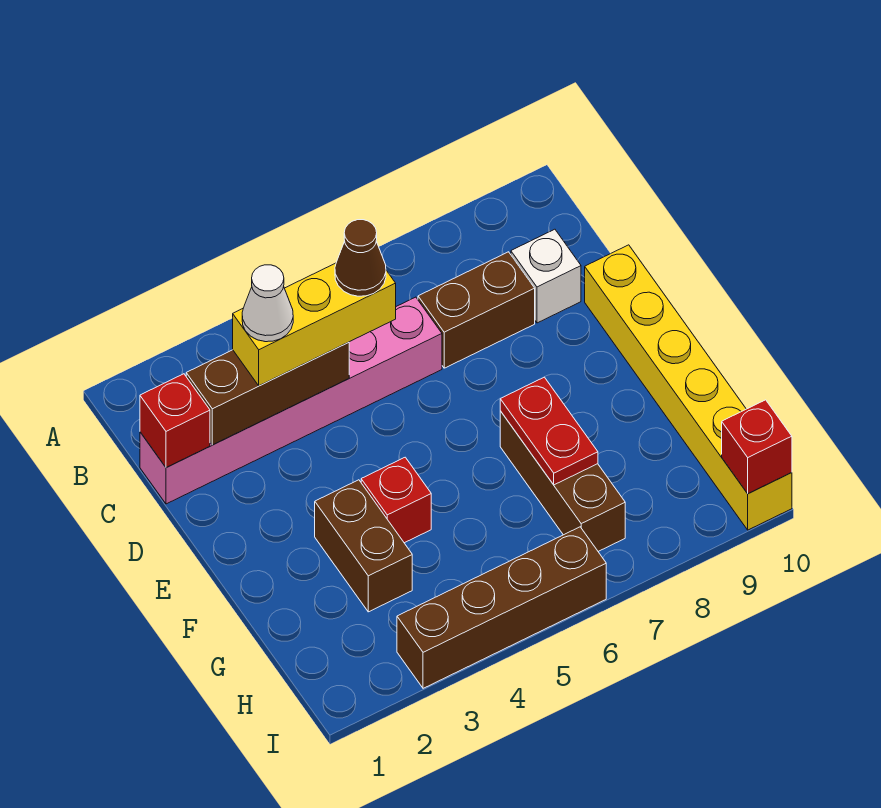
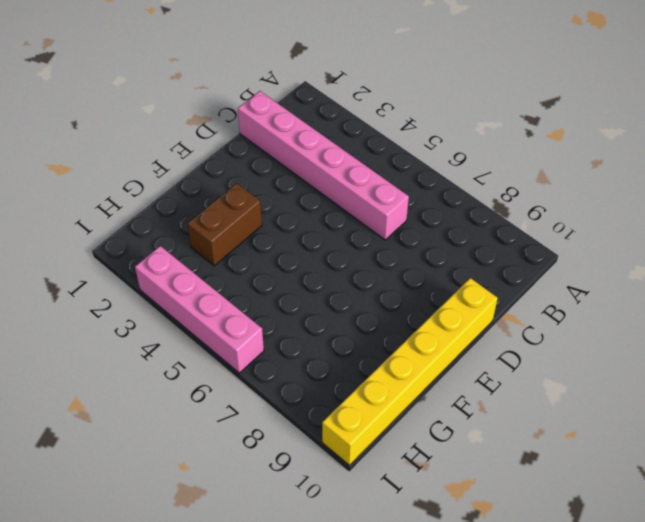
pink brick I3:I6 level 1 -> brown brick I3:I6 level 1
none -> brown brick C7:C8 level 1
none -> white brick C9 level 1
none -> red brick F4 level 1

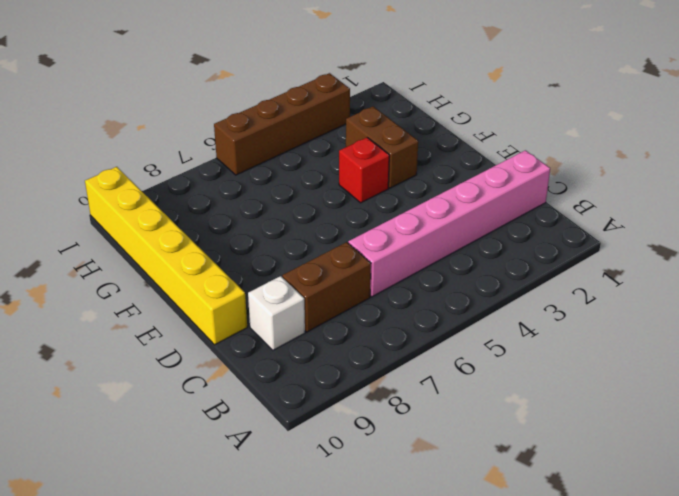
none -> brown brick F7:H7 level 1
none -> red brick C1 level 2
none -> brown brick C2:C4 level 2

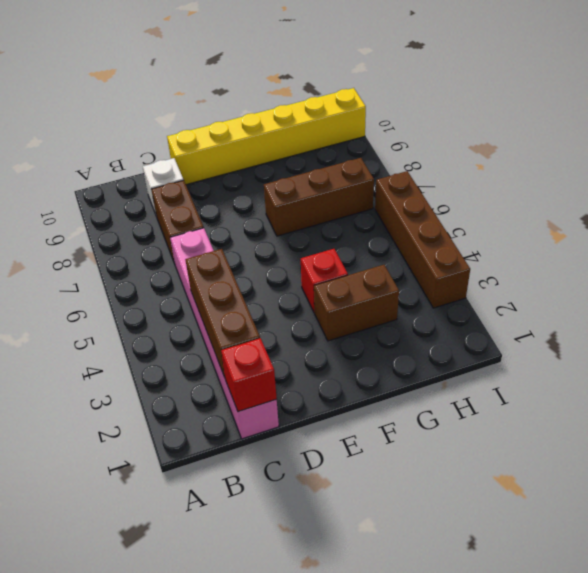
none -> red plate F7:G7 level 2
none -> red brick I10 level 2
none -> yellow brick C3:C5 level 3

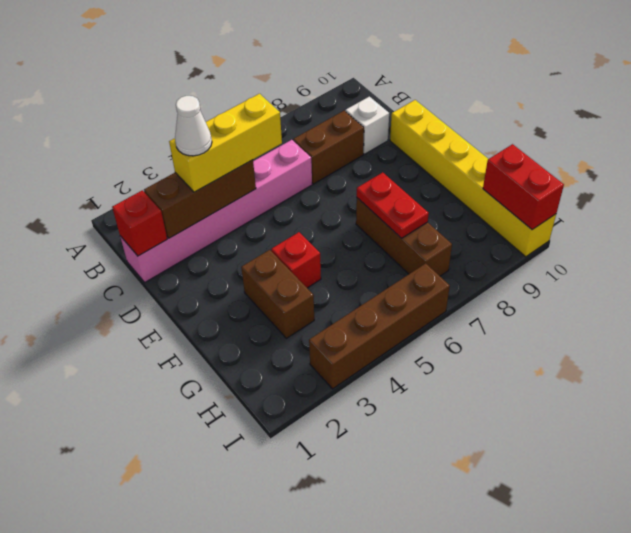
red brick H10:I10 level 2 -> red brick I10 level 2
none -> brown cone C5 level 4

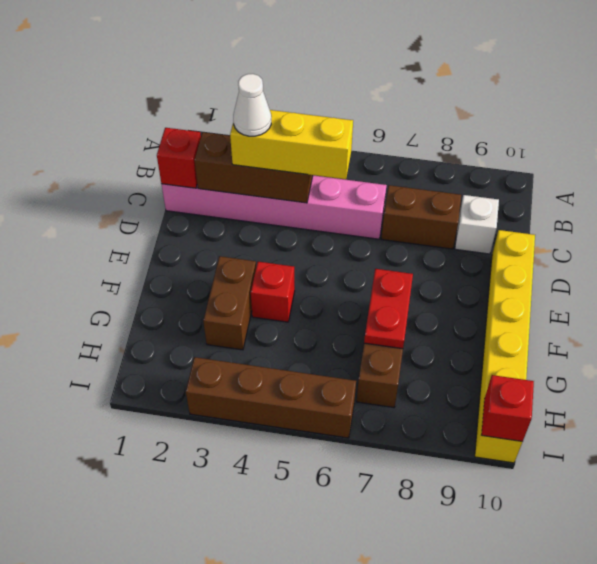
none -> brown cone C5 level 4

